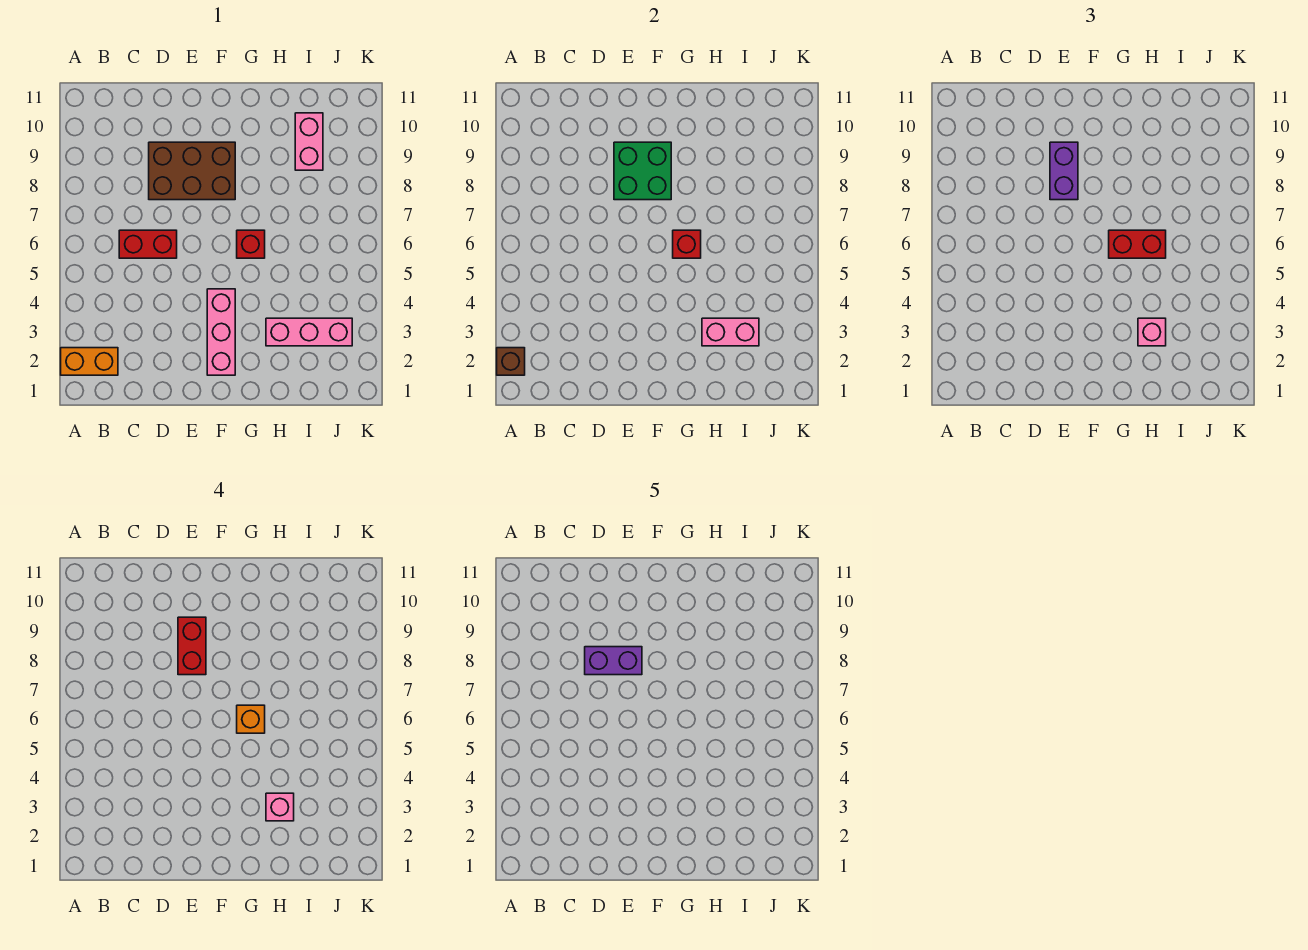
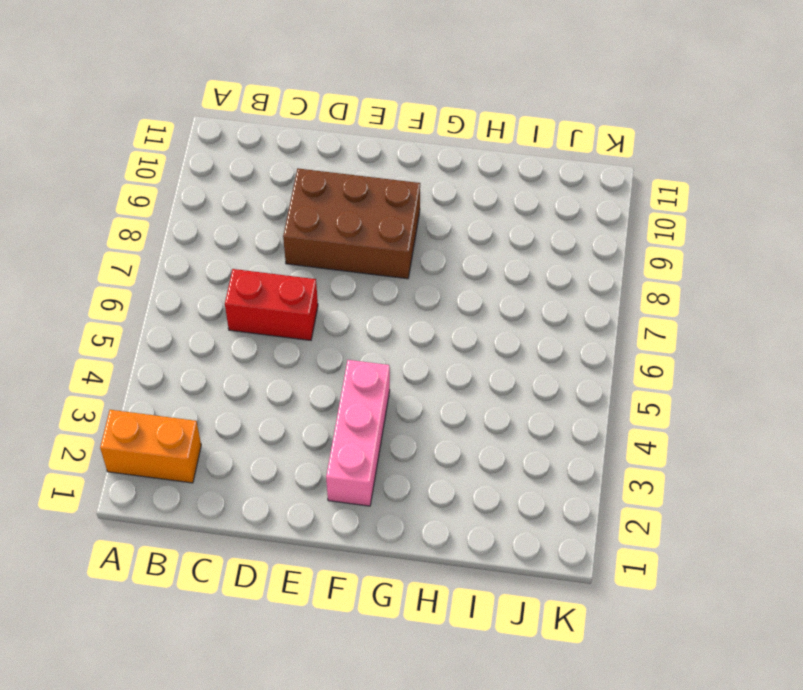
none -> red brick G6 level 1
none -> pink brick H3:J3 level 1
none -> pink brick I9:I10 level 1

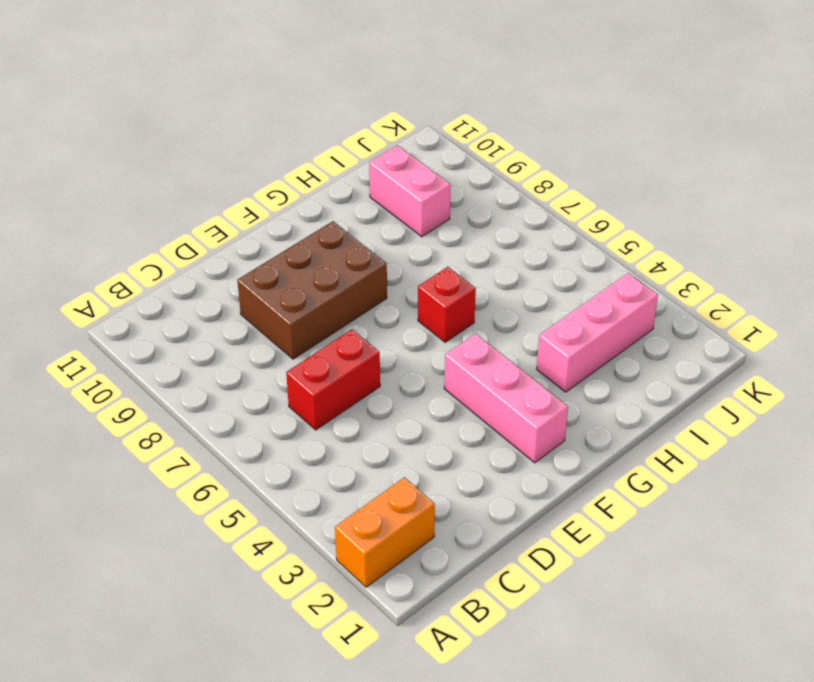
none -> brown brick A2 level 2
none -> green brick E8:F9 level 2
none -> red brick G6 level 2

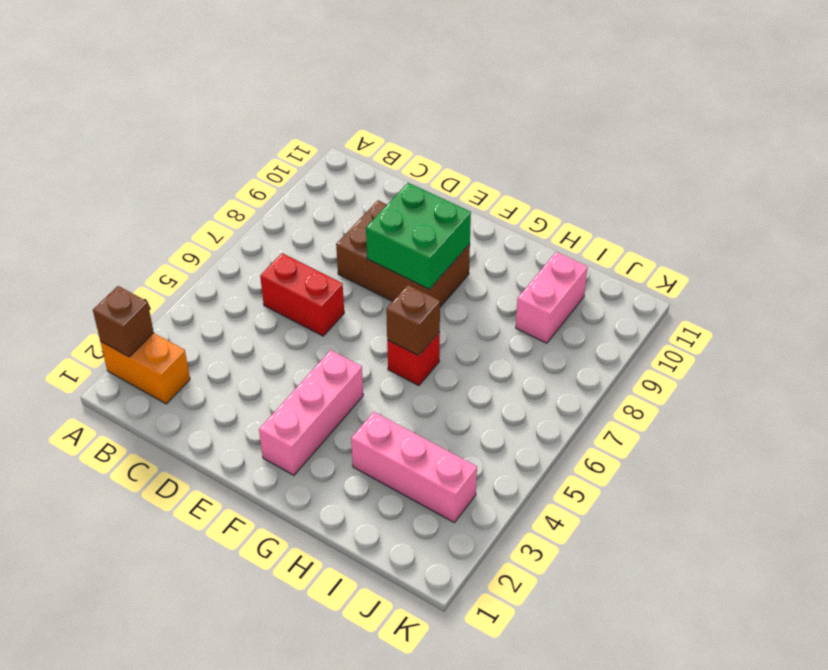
brown brick G6 level 2 -> red brick G6 level 2
none -> pink brick H3:I3 level 2
none -> purple brick E8:E9 level 3
none -> red brick G6:H6 level 3

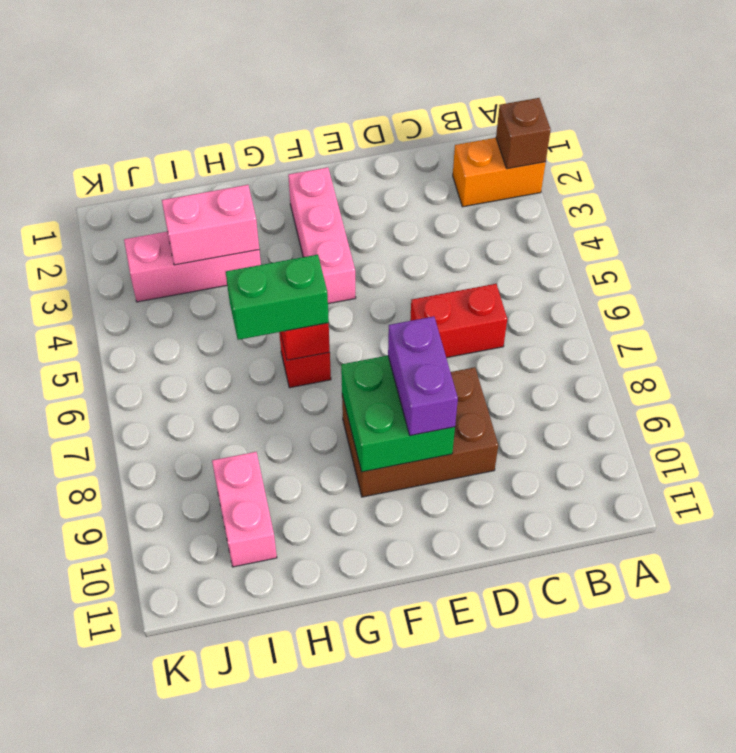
green brick G6:H6 level 3 -> red brick G6:H6 level 3
none -> pink brick H3 level 3
none -> red brick E8:E9 level 4
none -> orange brick G6 level 4

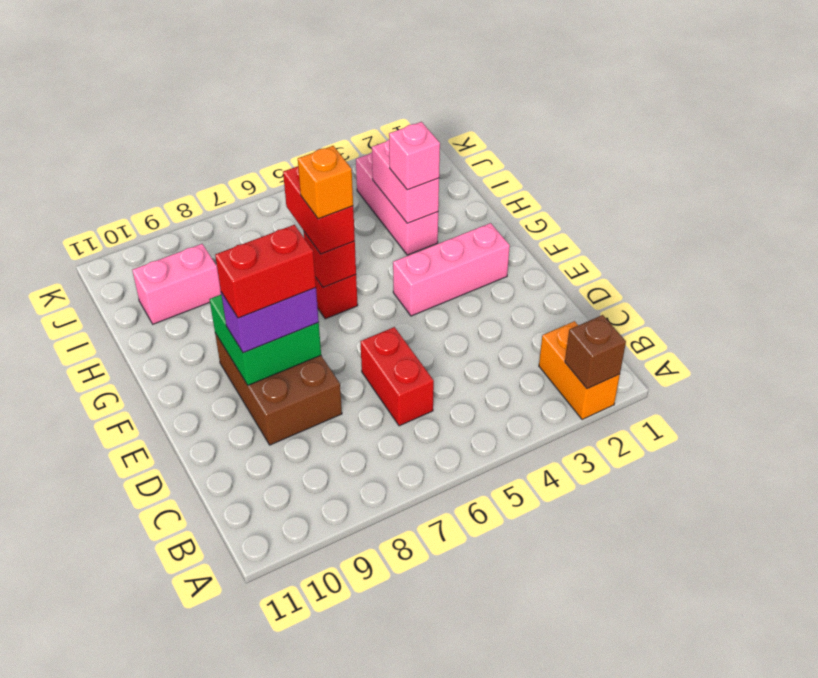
none -> pink brick H3 level 4
none -> purple brick D8:E8 level 5

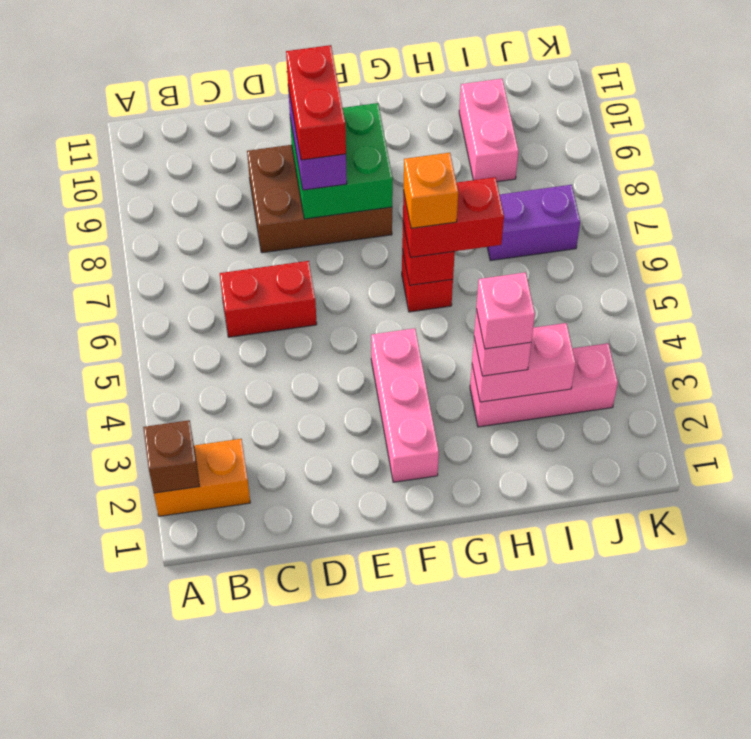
purple brick I7:J7 level 1 -> purple brick D8:E8 level 5

